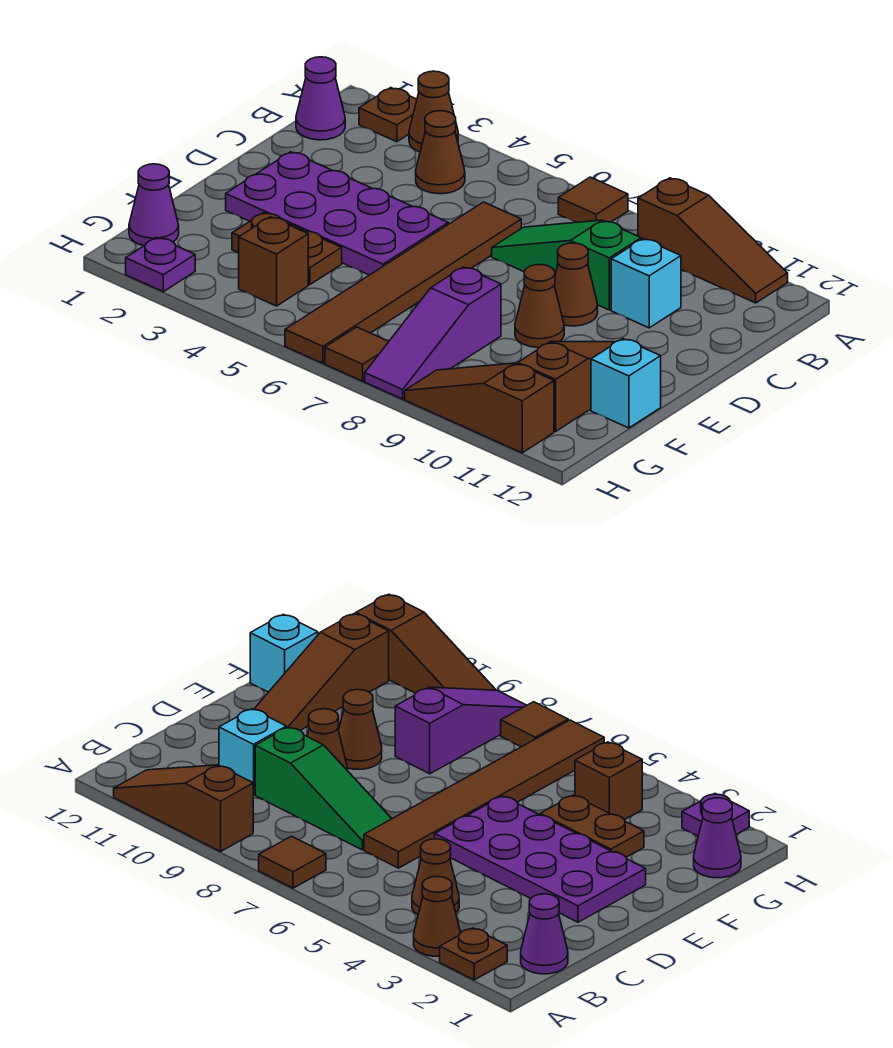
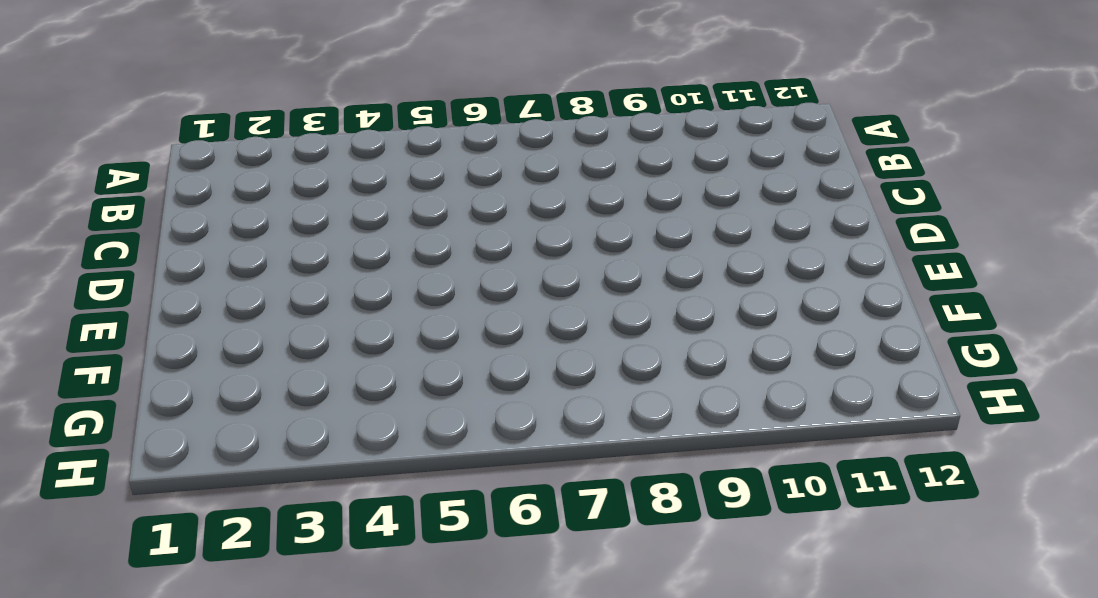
none -> brown plate A2 level 1
none -> brown cone A3 level 1
none -> brown tile A7 level 1

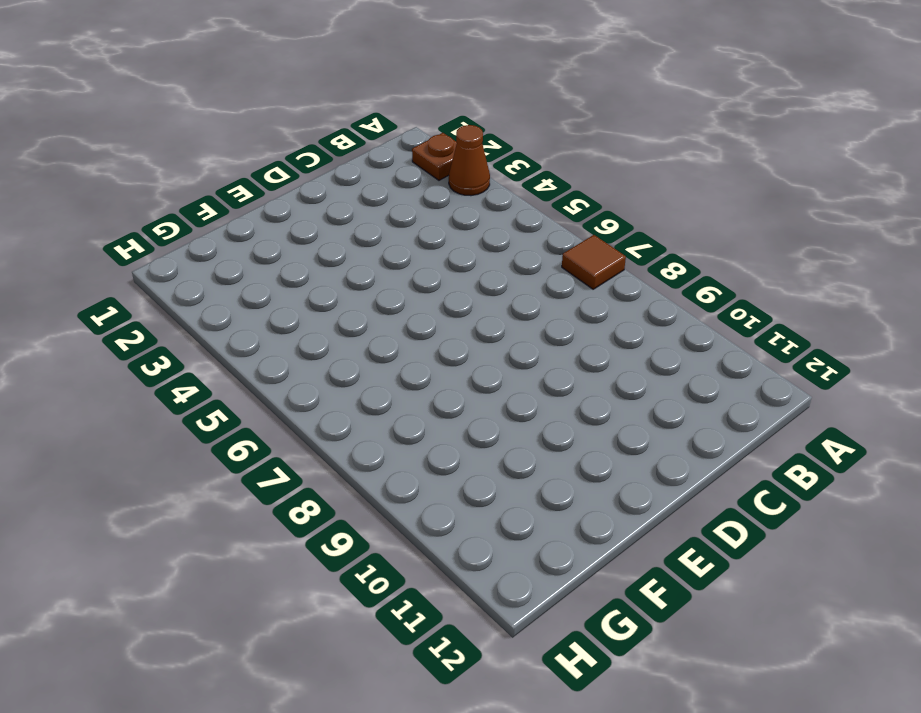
none -> brown slope A9:A11 level 1 top 9
none -> purple cone B1 level 1
none -> brown cone B4 level 1

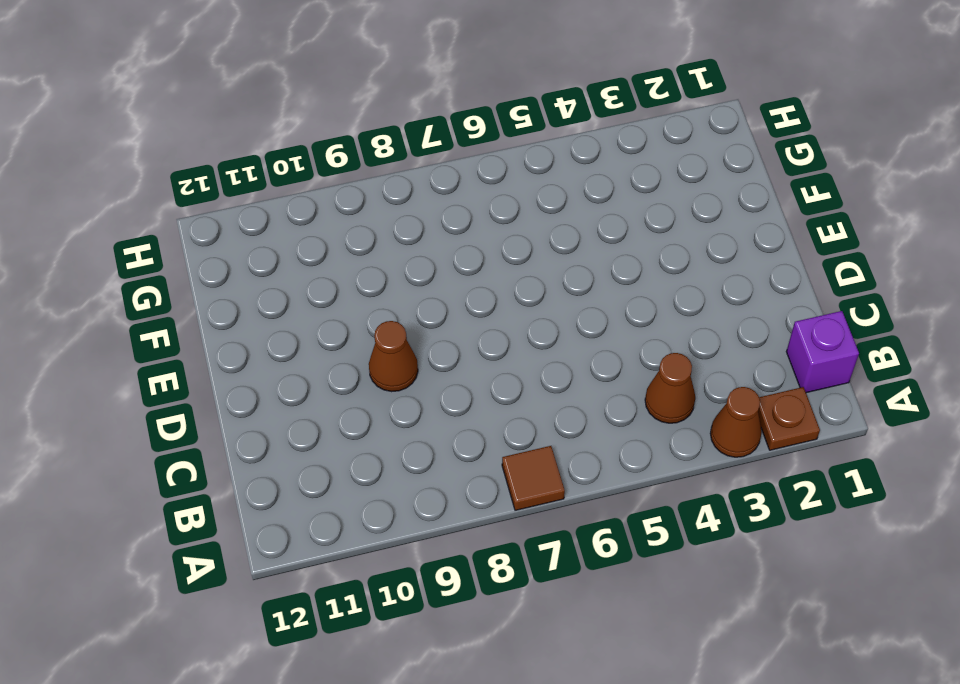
purple brick B1 level 1 -> purple cone B1 level 1
none -> brown slope A9:A11 level 1 top 9
none -> brown tile C6:H6 level 1
none -> green slope C7:C9 level 1 top 9

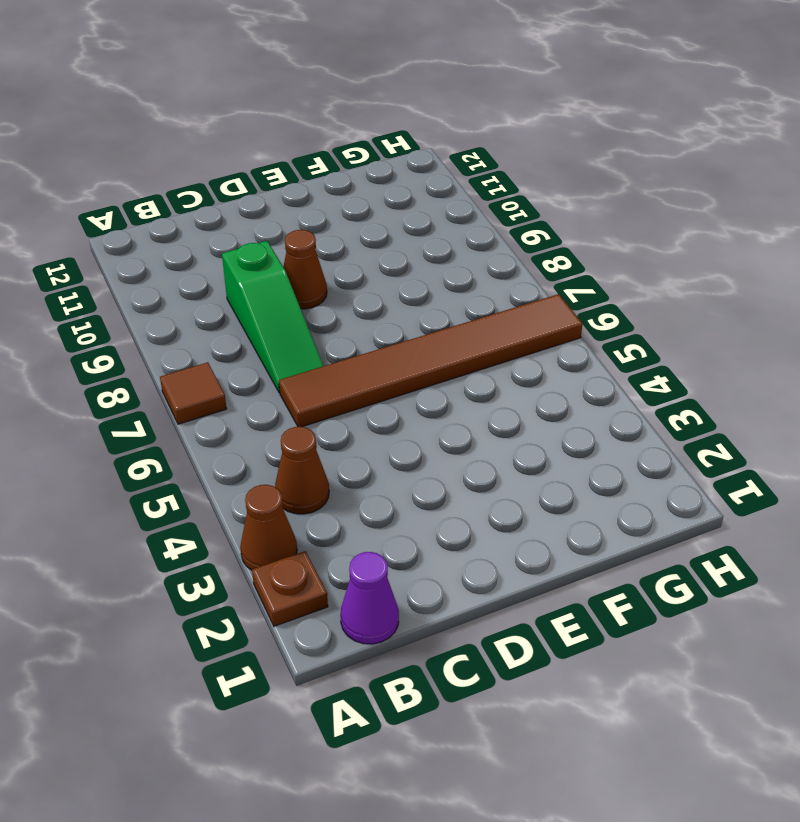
none -> brown slope A9:A11 level 1 top 9
none -> cyan brick C10 level 1
none -> purple plate D2:E5 level 1

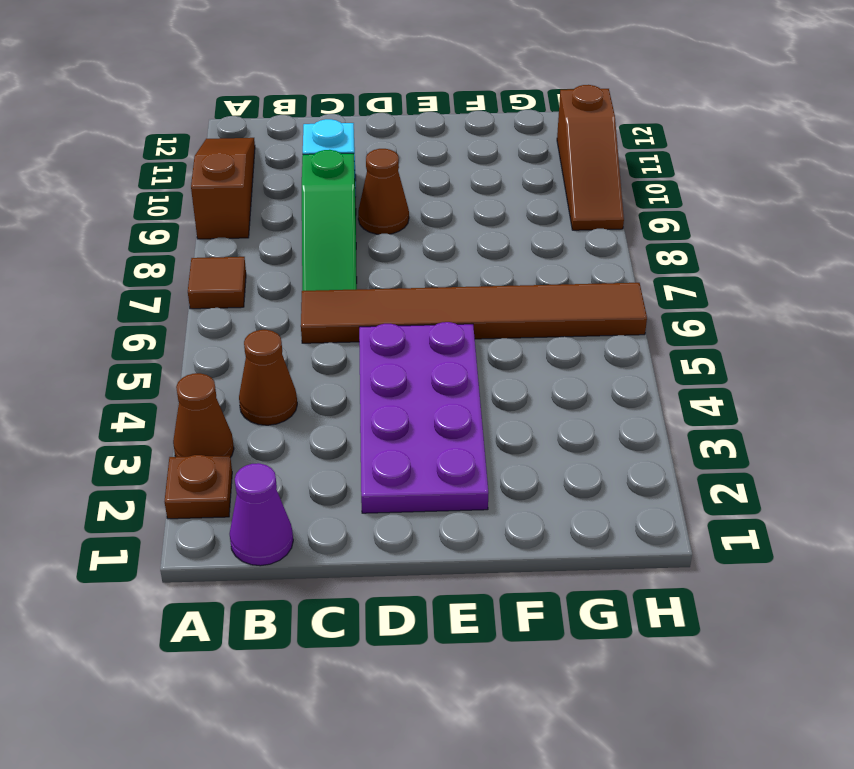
none -> brown cone E9 level 1
none -> brown slope E11:G11 level 1 top G
none -> brown plate F3:F4 level 1

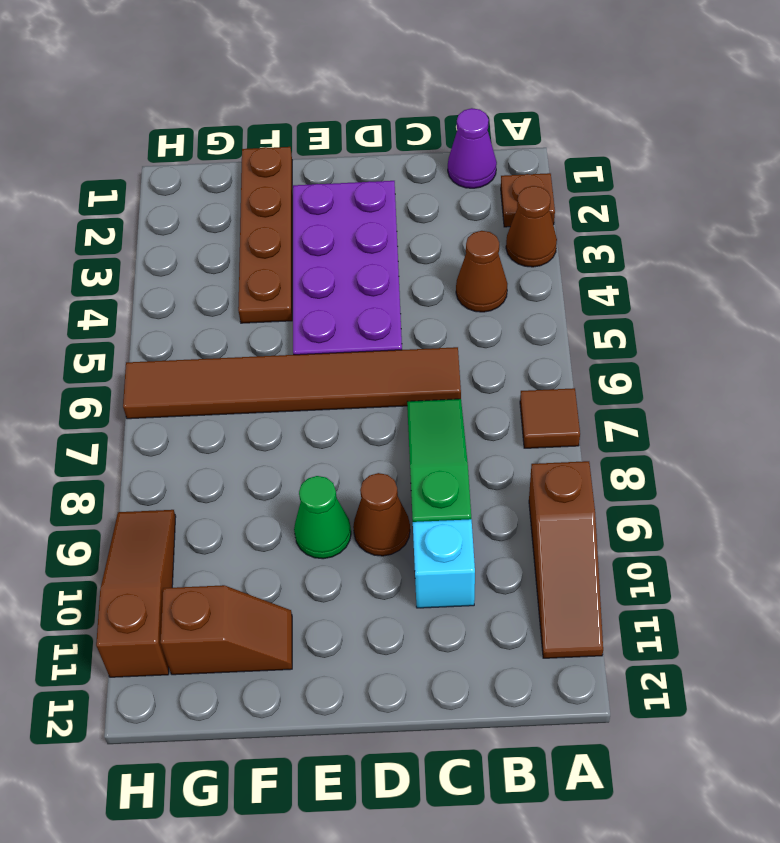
green cone E9 level 1 -> brown cone E9 level 1
brown plate F1:F4 level 1 -> brown plate F3:F4 level 1
brown slope F11:G11 level 1 top G -> brown slope E11:G11 level 1 top G
none -> purple slope F8:H8 level 1 top F
none -> cyan brick F12 level 1
none -> purple cone G1 level 1

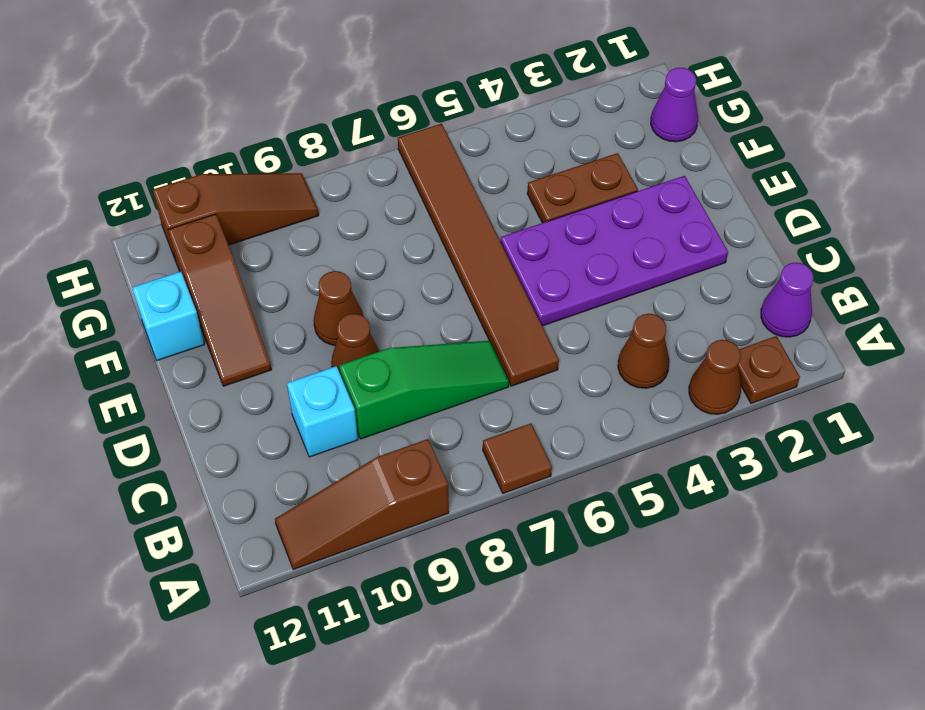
none -> purple slope F8:H8 level 1 top F
none -> brown brick G4 level 1
none -> purple plate H2 level 1

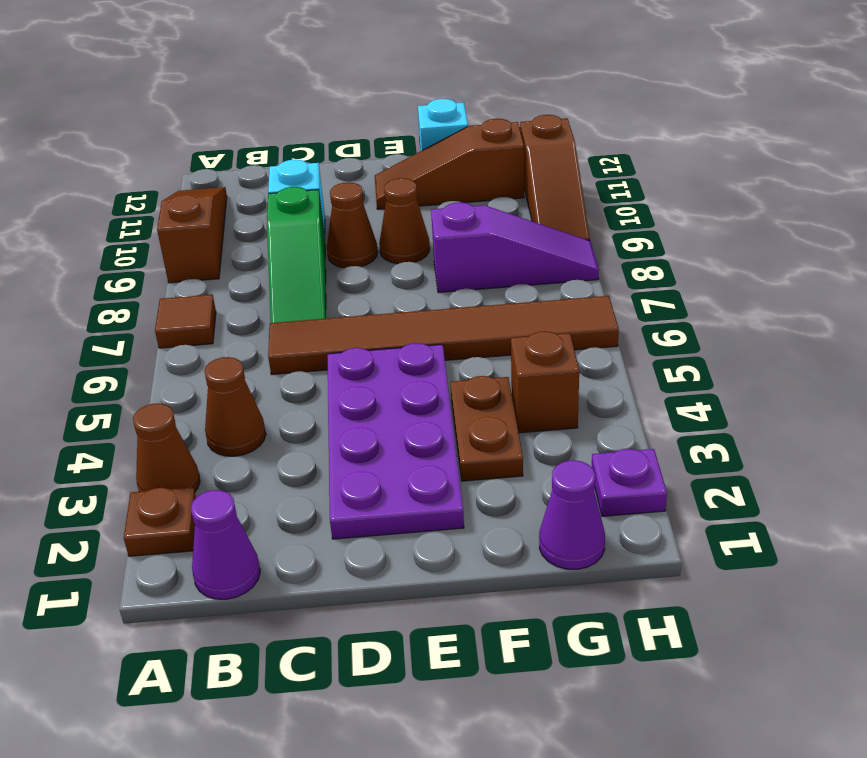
none -> brown tile H7 level 1

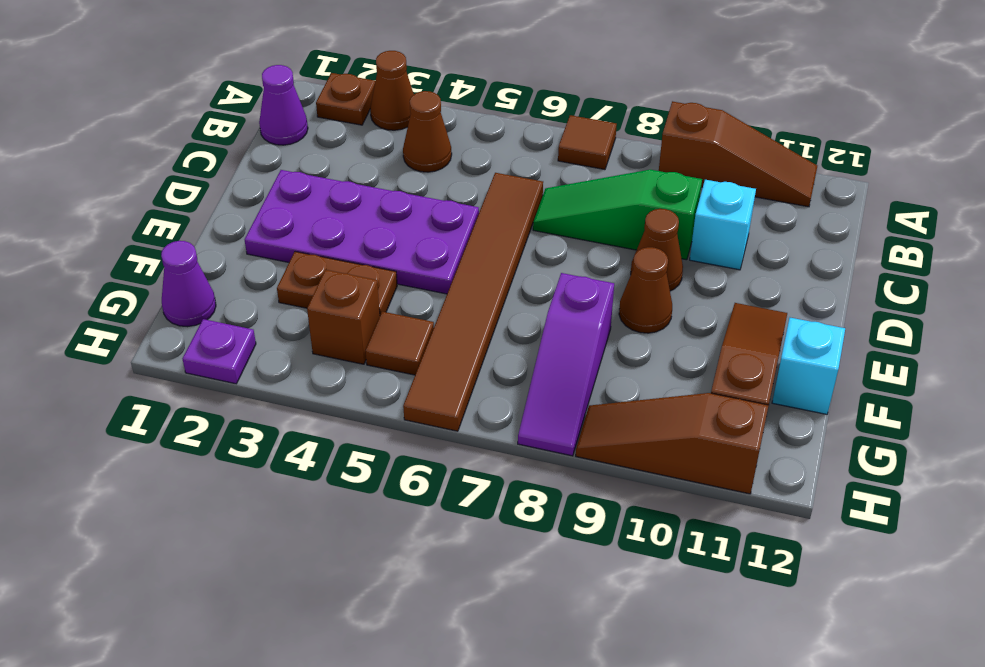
brown tile G5 level 1 -> brown tile H7 level 1

